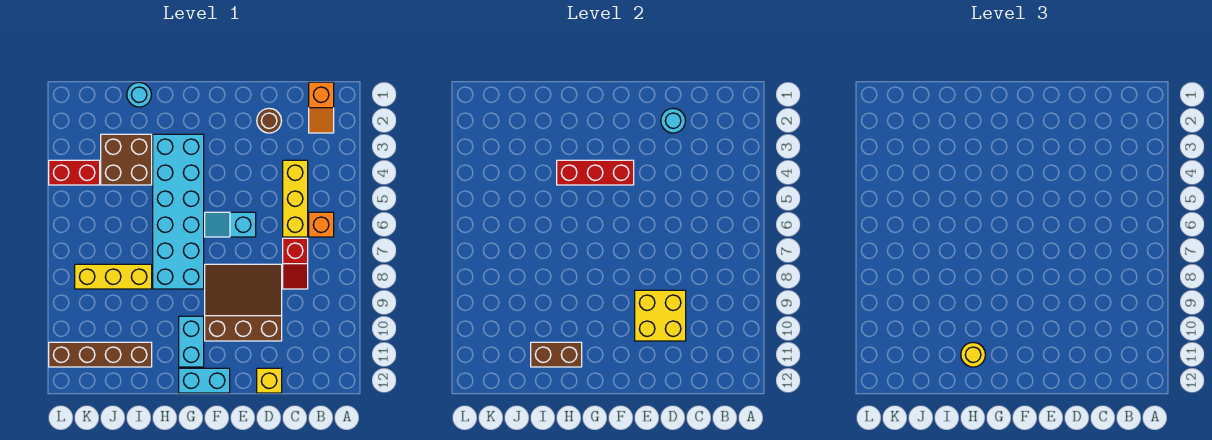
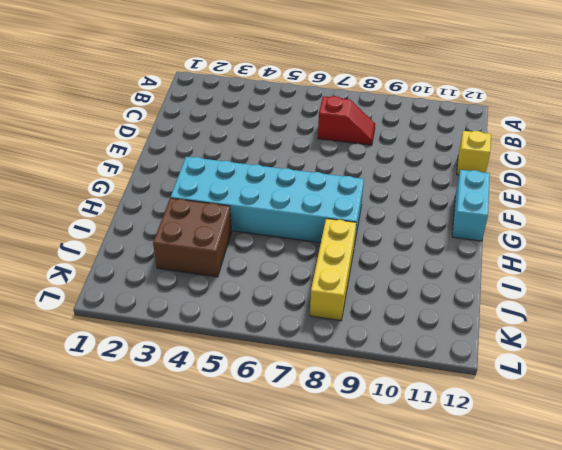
none -> orange slope B1:B2 level 1 top 1
none -> orange brick B6 level 1
none -> yellow brick C4:C6 level 1

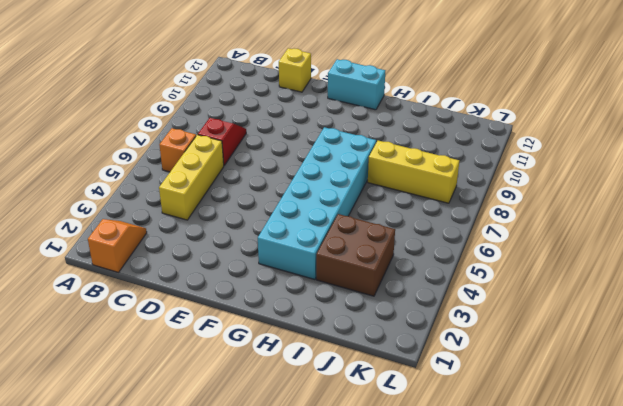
none -> brown round brick D2 level 1
none -> brown slope D8:F10 level 1 top 10
none -> cyan slope E6:F6 level 1 top E

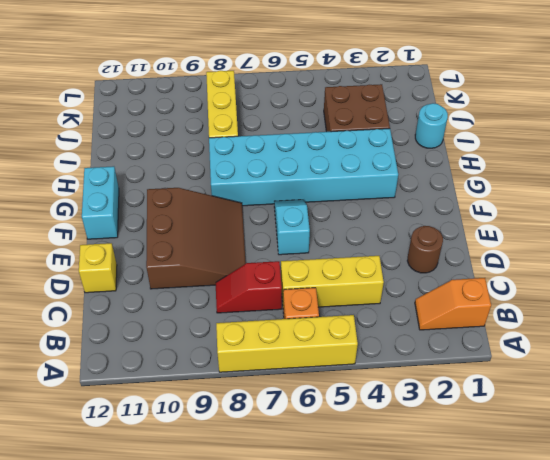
yellow brick A5:A8 level 1 -> none
none -> cyan brick G10:G11 level 1
none -> brown brick I11:L11 level 1
none -> red brick K4:L4 level 1

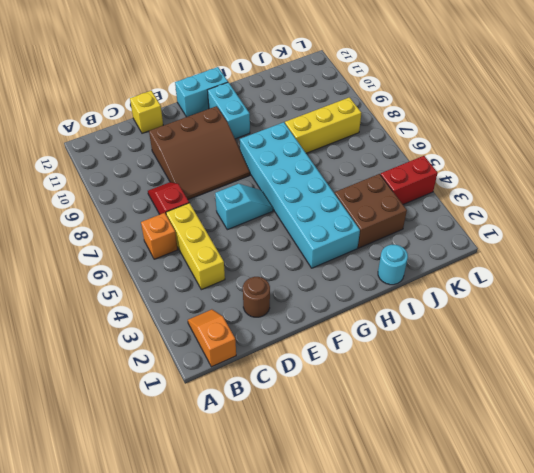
none -> brown brick I11:L11 level 1
none -> cyan round brick D2 level 2
none -> yellow brick D9:E10 level 2

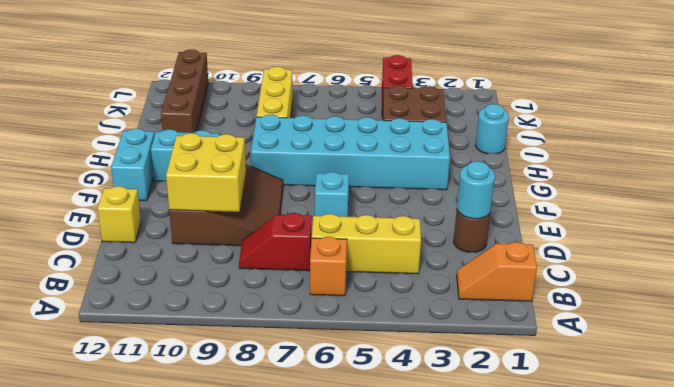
none -> red brick F4:H4 level 2
none -> brown brick H11:I11 level 2
none -> yellow round brick H11 level 3

